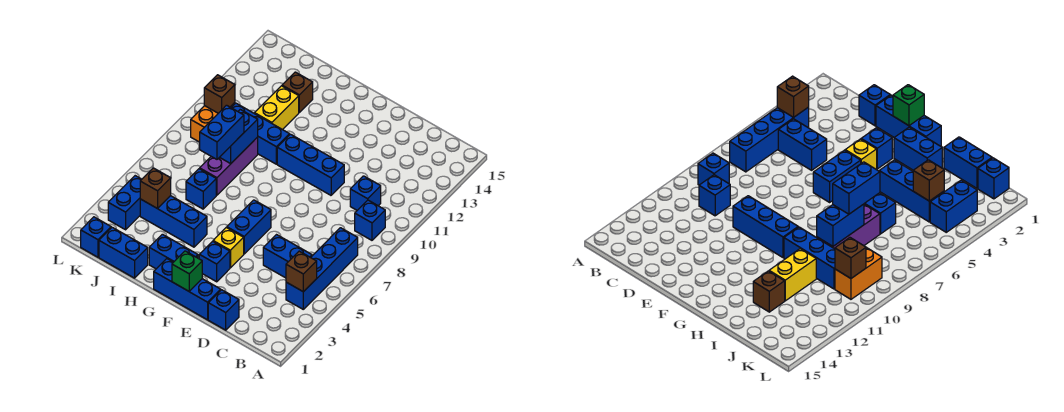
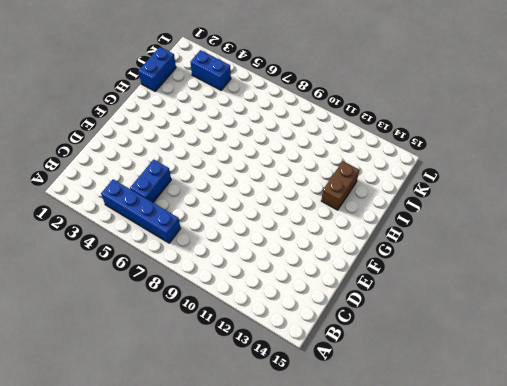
brown brick H13:I13 level 1 -> brown brick I13 level 1
none -> blue brick B9 level 1
none -> blue brick C10 level 1
none -> blue brick D1 level 1

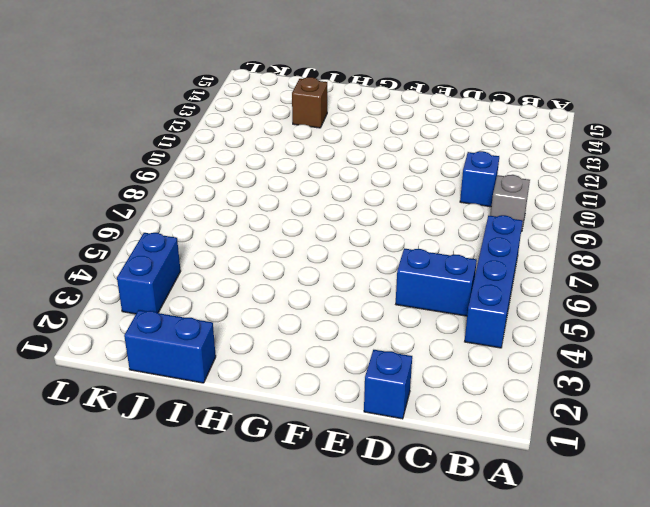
grey brick B9 level 1 -> blue brick B9 level 1
none -> blue brick E1:G1 level 1
none -> blue brick E10:G10 level 1
none -> blue brick F3 level 1

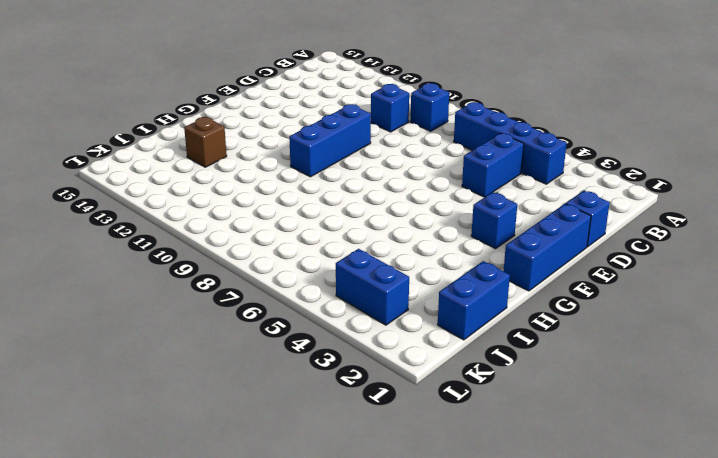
none -> yellow brick F4 level 1
none -> blue brick F5:F6 level 1
none -> blue brick G2:H2 level 1

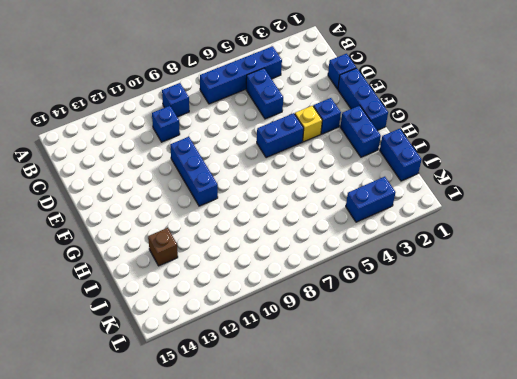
none -> blue brick H4:J4 level 1
none -> blue brick H10:J10 level 1
none -> blue brick I6 level 1

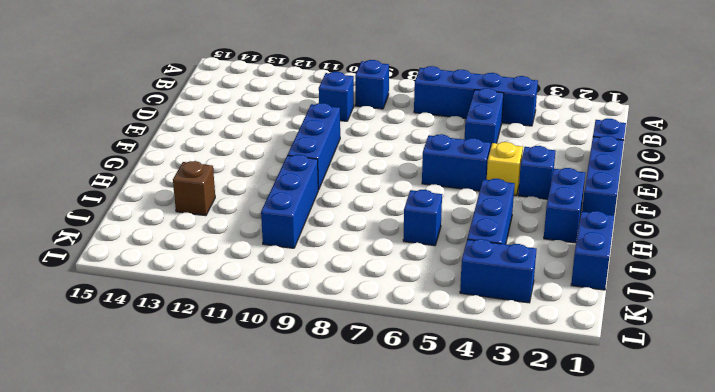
none -> purple brick I7:I9 level 1
none -> yellow brick I11:I12 level 1
none -> blue brick K1 level 1

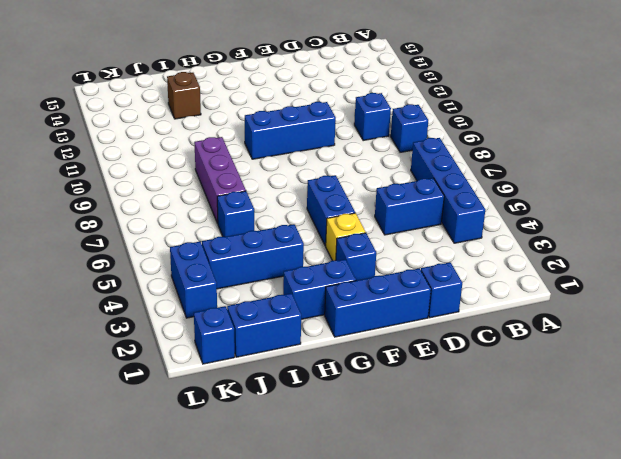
none -> blue brick H10:J10 level 1
none -> yellow brick I11:I12 level 1
none -> orange brick K9:K10 level 1

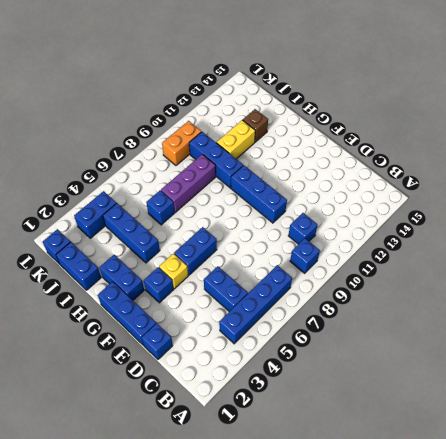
none -> brown brick B4 level 2
none -> green brick F1 level 2
none -> blue brick I8:I9 level 2

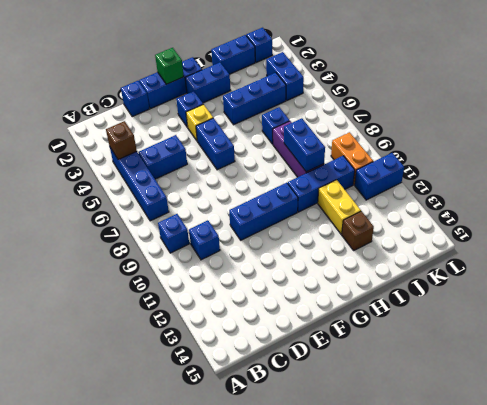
blue brick K11:L11 level 1 -> blue brick I7:I8 level 3
none -> brown brick J4 level 2
none -> brown brick K10 level 2

